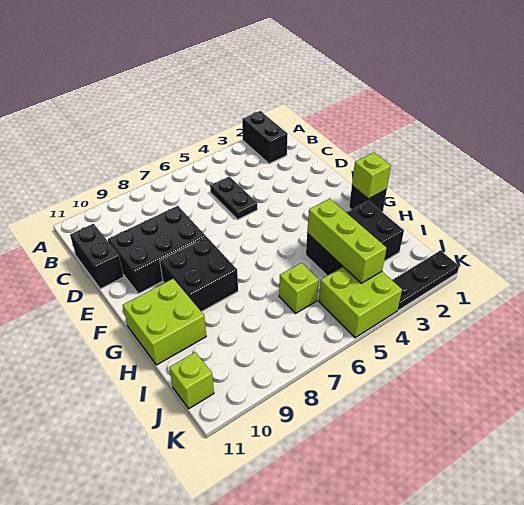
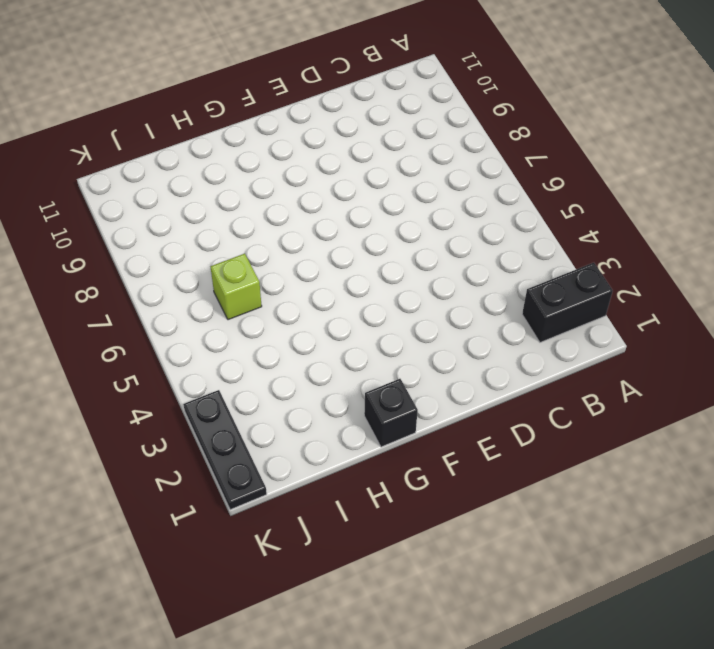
none -> black plate C5:D5 level 1
none -> black brick C11:D11 level 1
none -> black brick D8:E10 level 1

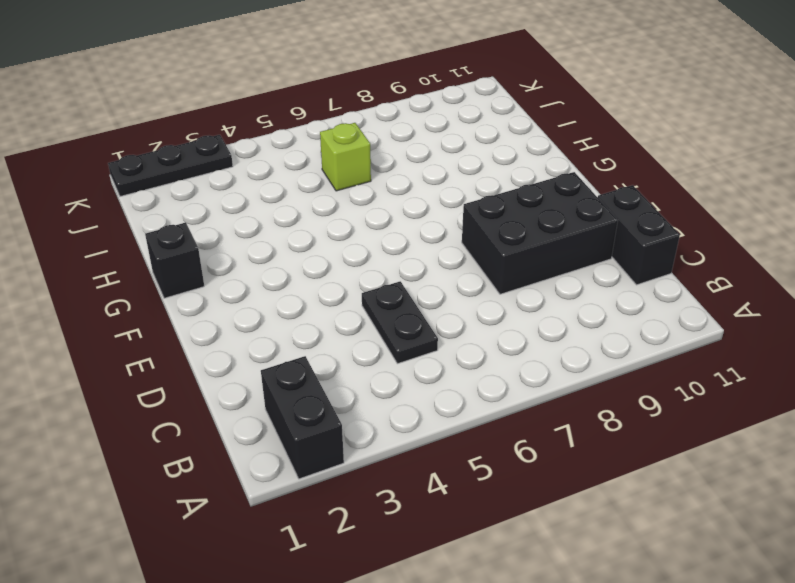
none -> black brick F8:G9 level 1
none -> lime brick G10:H11 level 1
none -> black brick H2:I4 level 1

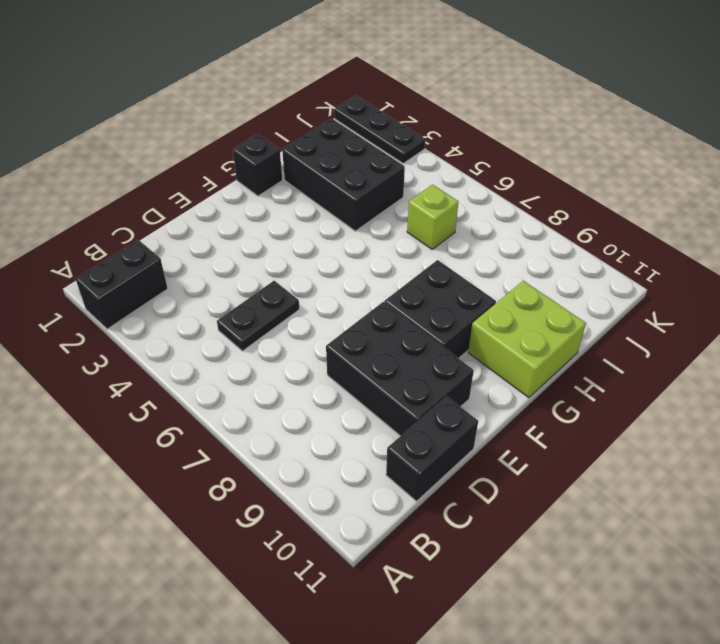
none -> lime brick J4:K5 level 1
none -> lime brick J11 level 1
none -> lime brick G1 level 2

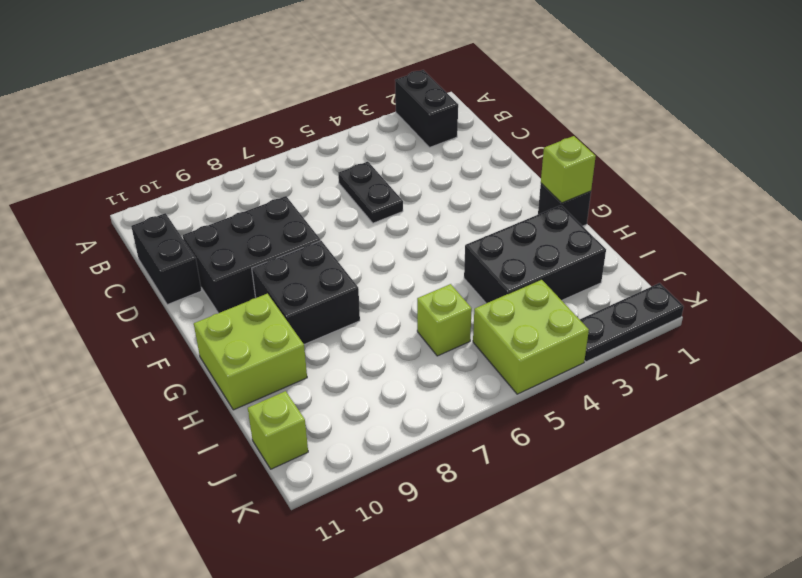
none -> lime brick H4:J4 level 2

